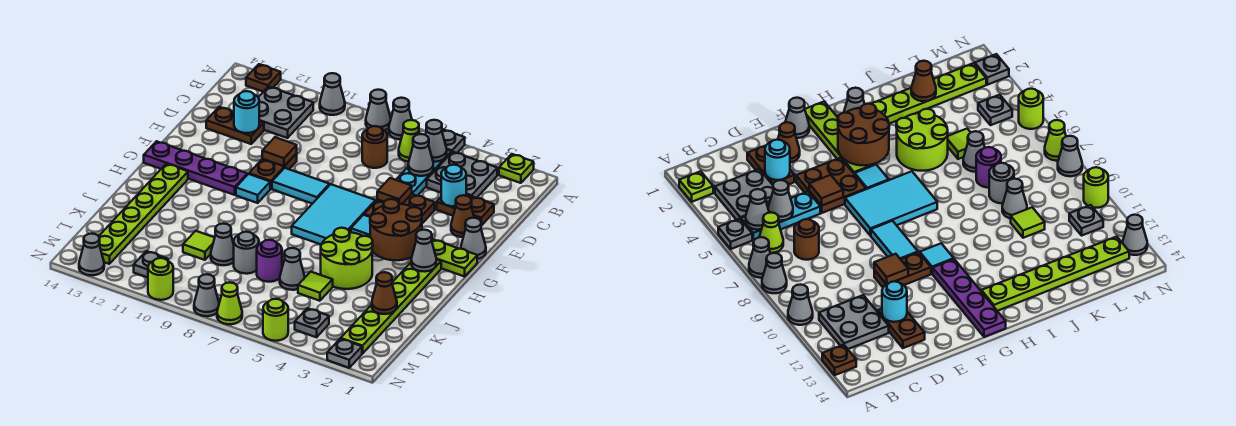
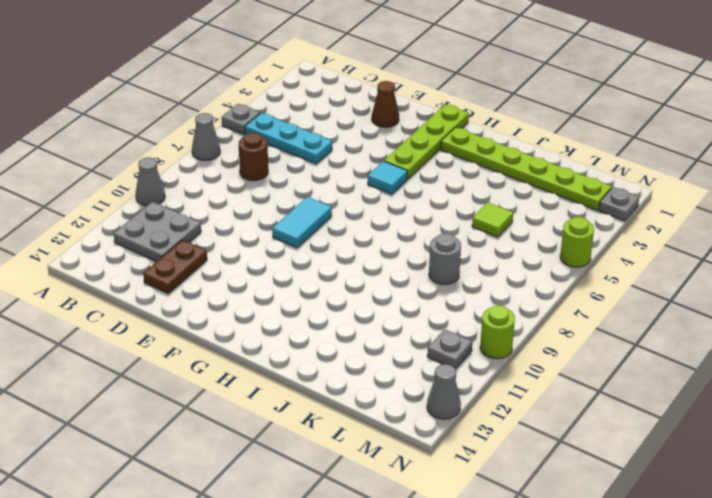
none -> lime plate A2 level 1
none -> grey cone A8 level 1
none -> brown plate A13 level 1
none -> grey plate B3:C4 level 1

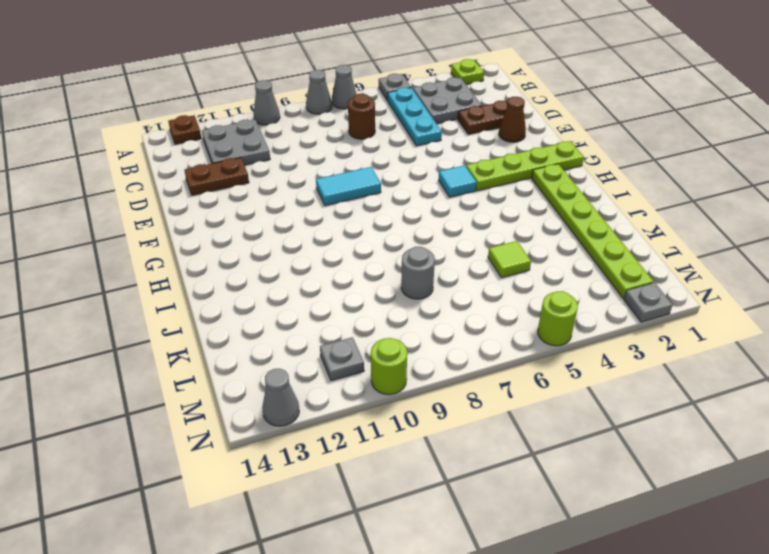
none -> lime cone B6 level 1
none -> brown plate E4:F5 level 1
none -> brown plate E10:F10 level 1
none -> grey cone F1 level 1

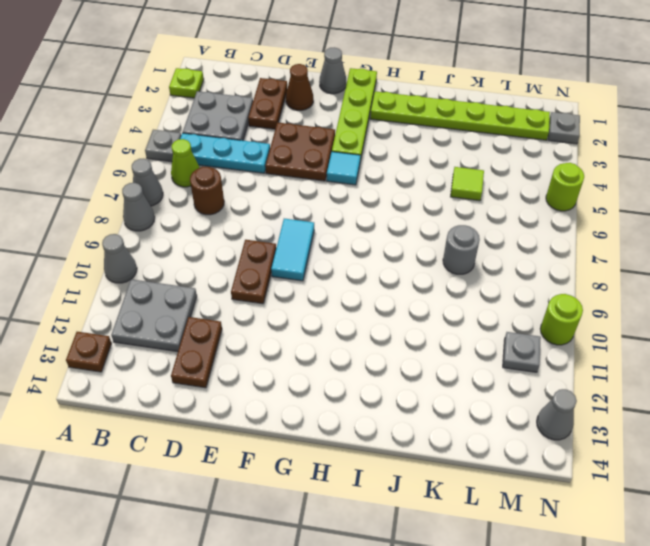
brown plate E9:E10 level 1 -> brown plate E10:F10 level 1
none -> cyan tile F6:H7 level 1
none -> cyan tile G10 level 1
none -> purple plate G11:G14 level 1
none -> lime plate H13:M13 level 1

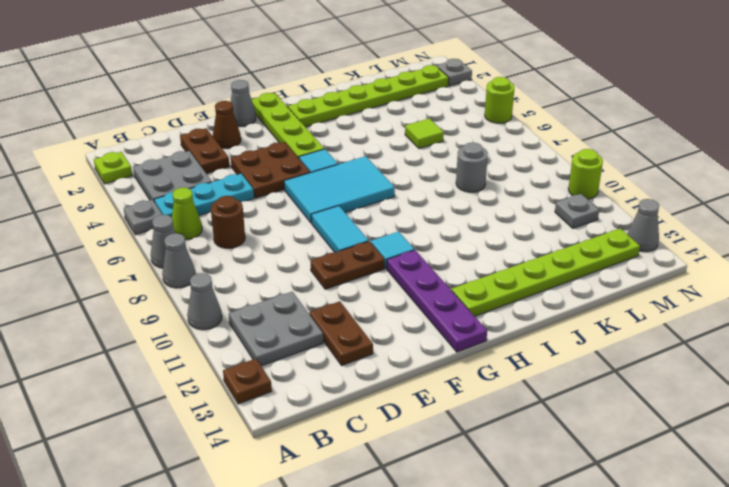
none -> lime round brick I4:J5 level 1
none -> grey cone K6 level 1
none -> purple round brick K7 level 1
none -> grey cone K9 level 1

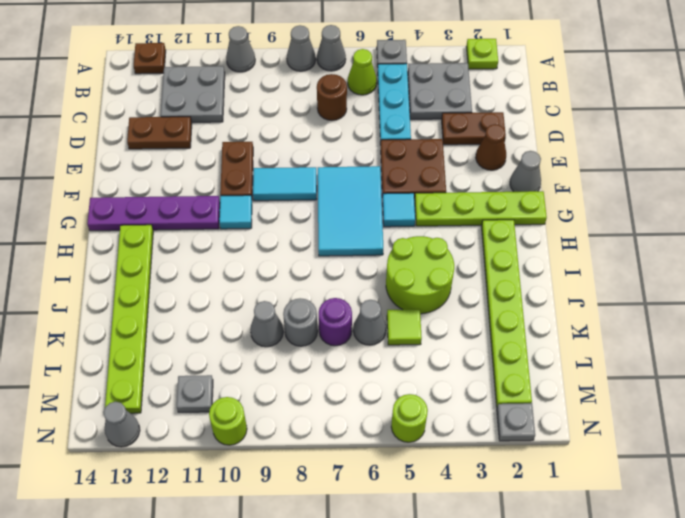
none -> lime tile K10 level 1
none -> grey plate M4 level 1
none -> lime cone N7 level 1
none -> grey cone N8 level 1

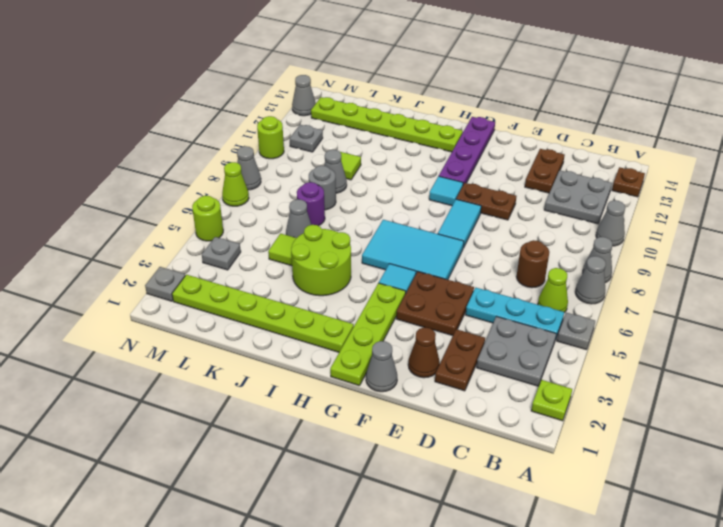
none -> grey cone B5 level 2
none -> grey cone C5 level 2
none -> cyan round brick D3 level 2
none -> cyan round brick D12 level 2

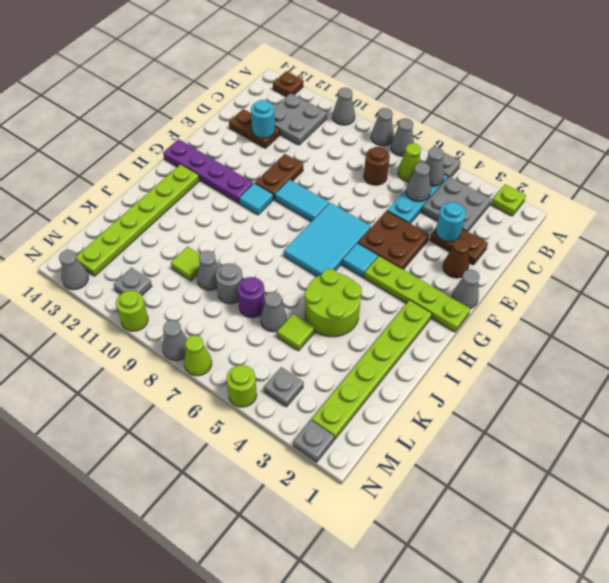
none -> brown tile E5 level 2
none -> brown tile E10 level 2
none -> brown round brick G3:H4 level 2
none -> grey cone H2 level 2

